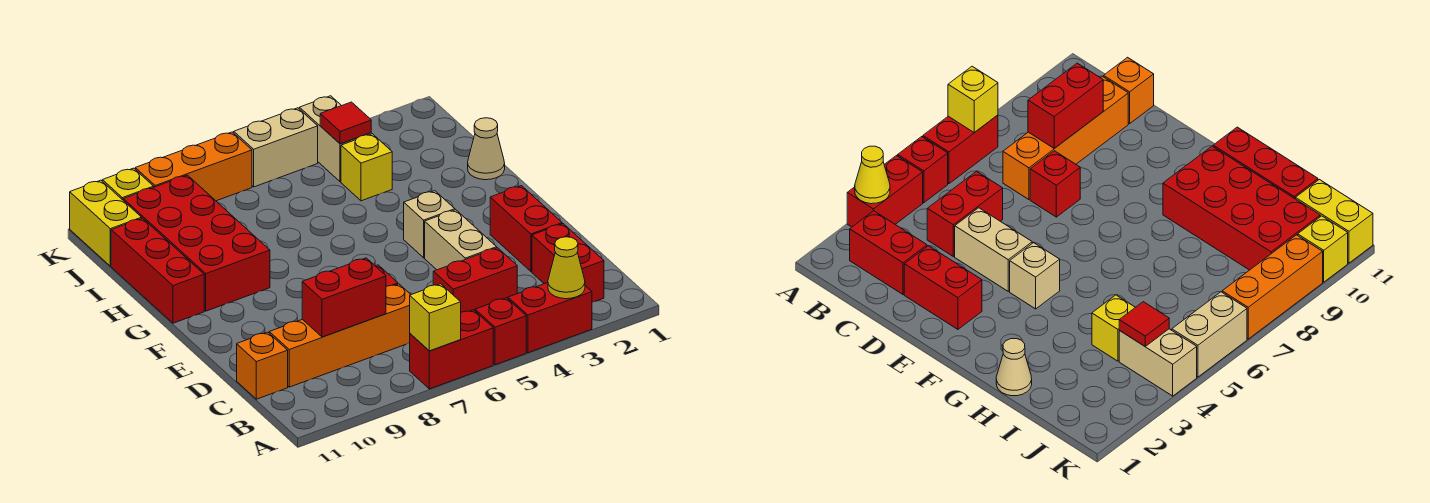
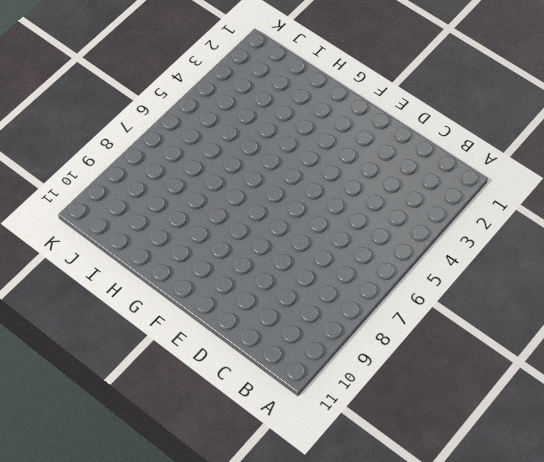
none -> red brick A3:A4 level 1
none -> red brick A5 level 1
none -> red brick A6:A7 level 1

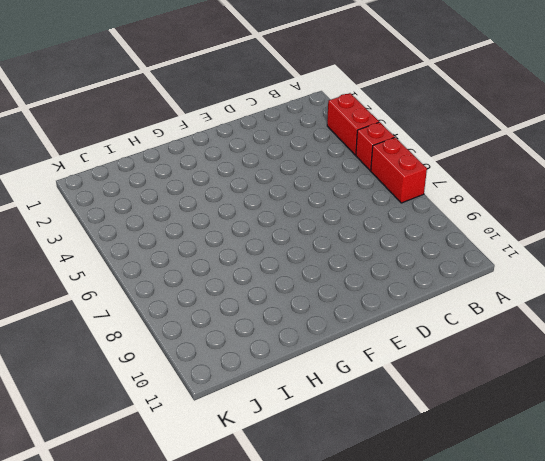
none -> red brick B2:C2 level 1
none -> red brick C4:C5 level 1
none -> orange brick C7:C10 level 1

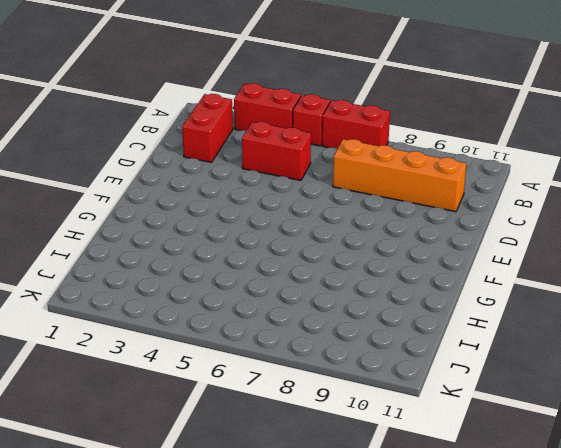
none -> orange brick C11 level 1
none -> red brick D2:E2 level 1
none -> tan brick D4:E4 level 1

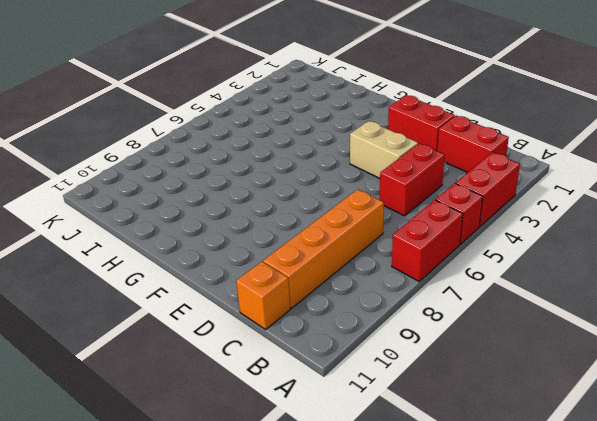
none -> red brick D7 level 1
none -> tan brick F4 level 1
none -> red brick G9:J10 level 1

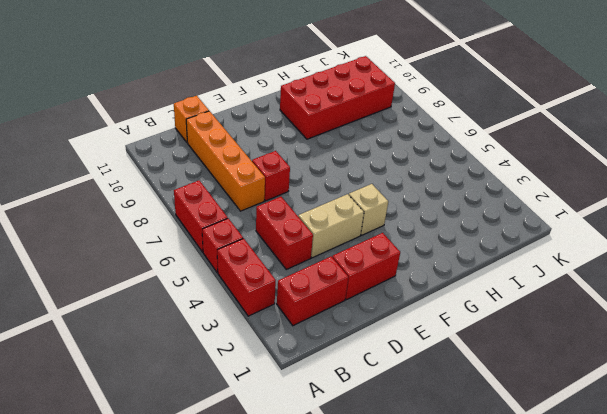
none -> red brick G11:I11 level 1
none -> tan cone H1 level 1
none -> yellow brick I4 level 1

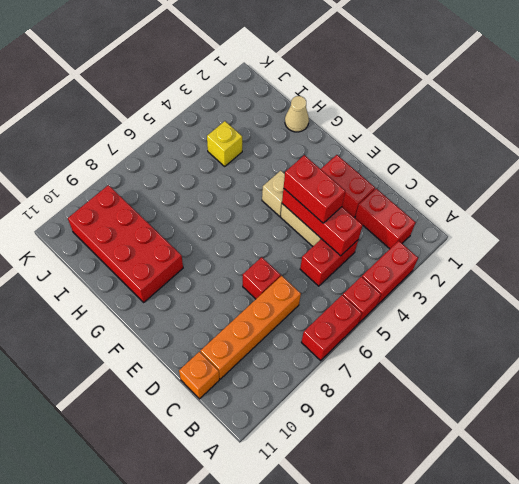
red brick C4:E4 level 2 -> red brick G11:I11 level 1
red brick D4:E4 level 3 -> red brick C8:C9 level 2
none -> tan brick J4:K4 level 1
none -> yellow brick J11:K11 level 1
none -> tan brick K5:K6 level 1

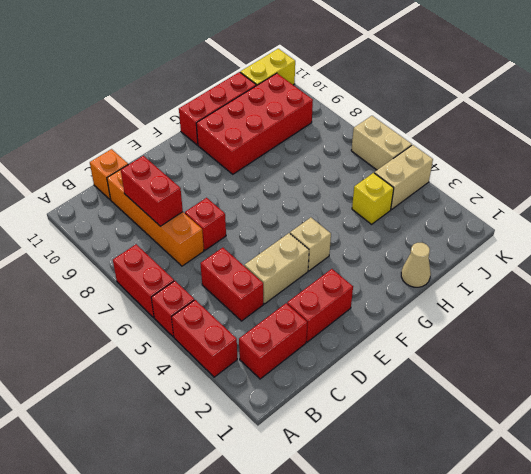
none -> orange brick K7:K9 level 1
none -> yellow brick K10 level 1
none -> yellow cone A3 level 2

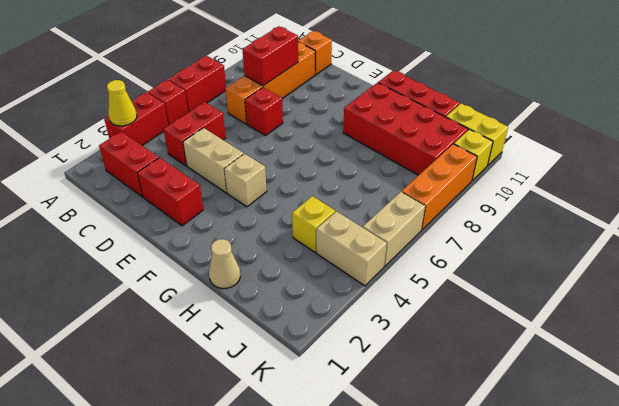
none -> yellow brick A7 level 2
none -> red tile J4 level 2

